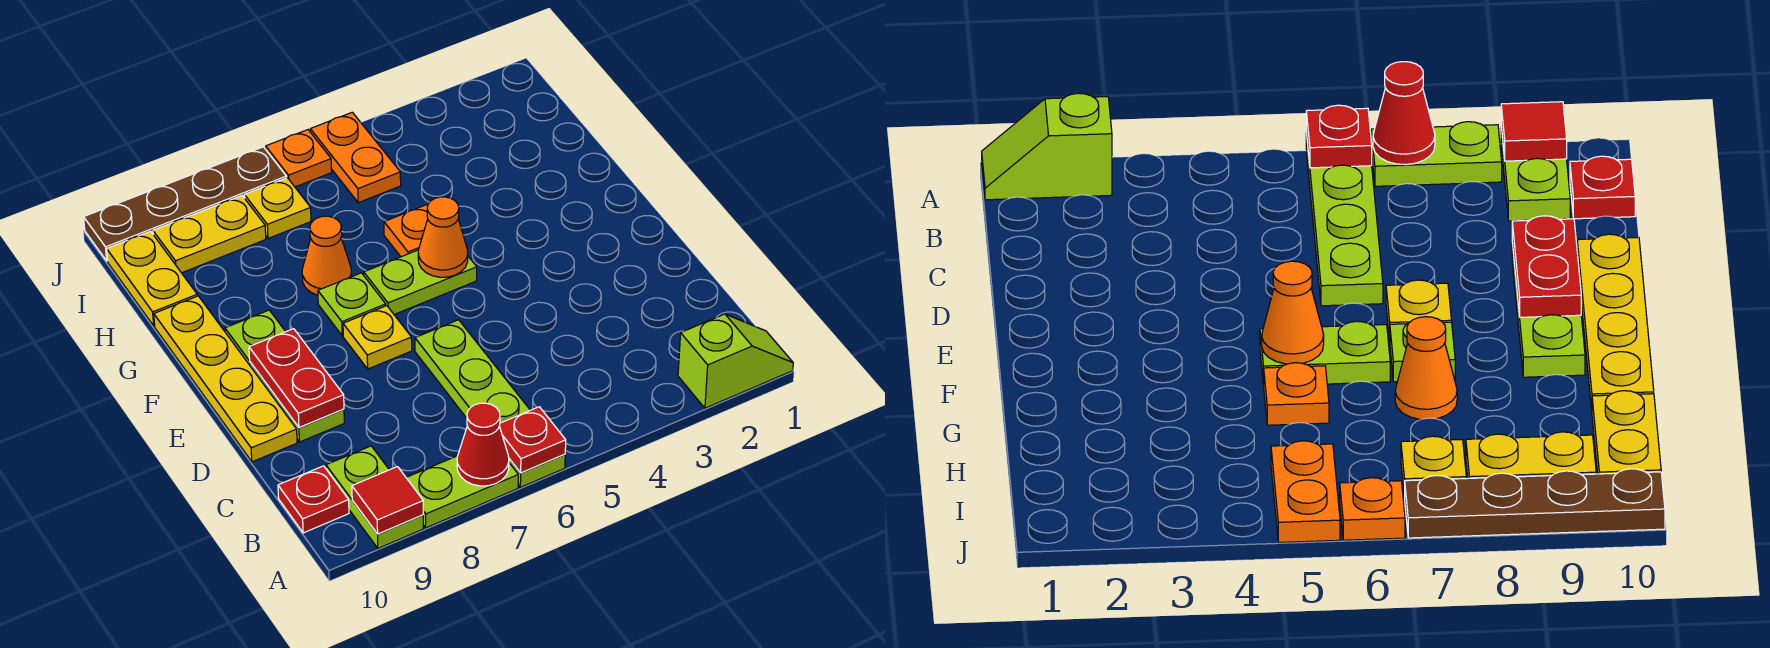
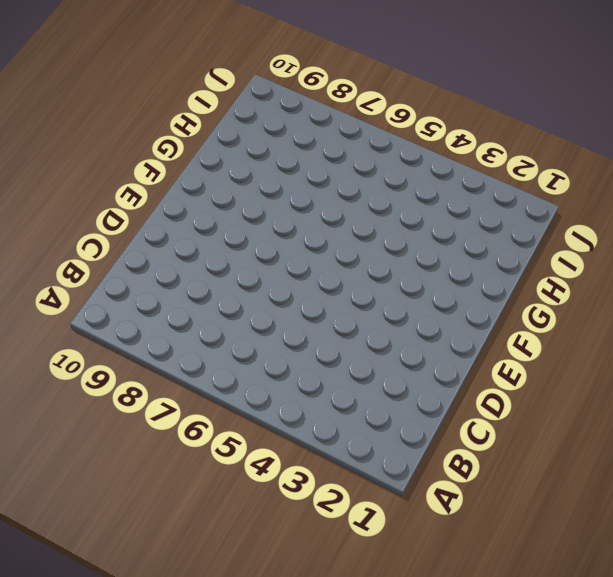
none -> lime slope A1:A2 level 1 top 2
none -> lime plate A6:D6 level 1
none -> lime plate A7:A8 level 1

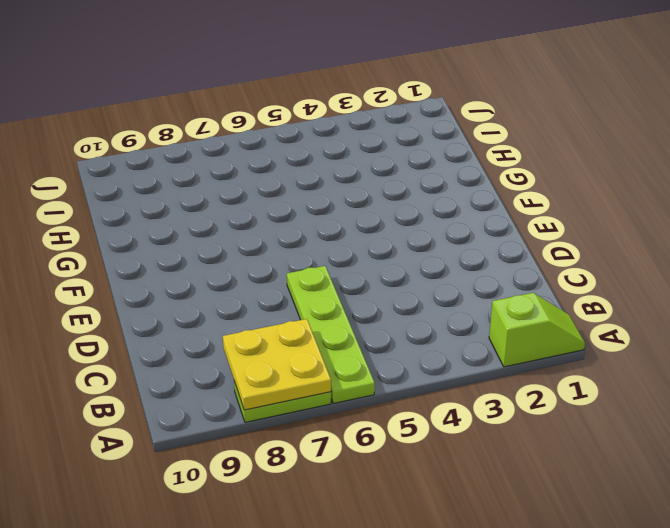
yellow plate A7:B8 level 2 -> red cone A7 level 2
none -> lime plate A9:B9 level 1
none -> red plate B10 level 1
none -> lime plate D9:F9 level 1

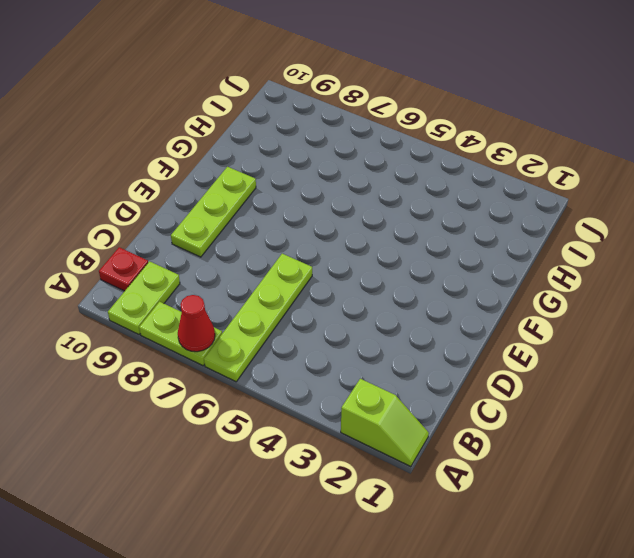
none -> yellow plate D10:G10 level 1
none -> yellow plate E7 level 1
none -> lime plate F5:F6 level 1

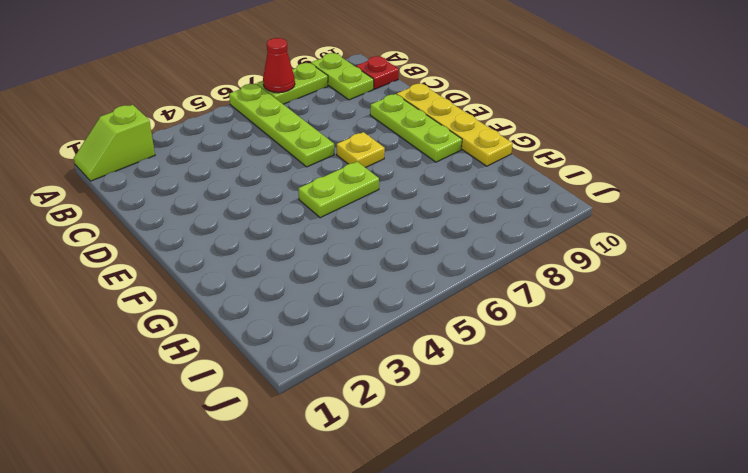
none -> lime plate F7 level 1
none -> orange plate G5 level 1
none -> orange cone G7 level 1

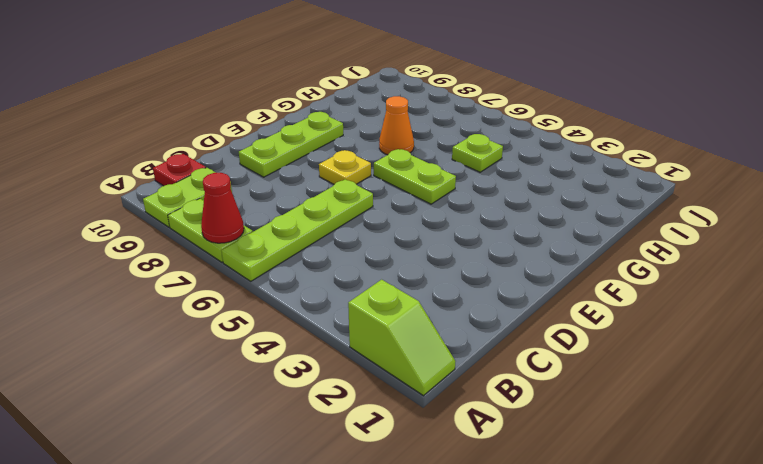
lime plate H5 level 1 -> lime plate F7 level 1
none -> yellow plate D10:G10 level 1
none -> orange plate G5 level 1
none -> yellow plate H10:I10 level 1

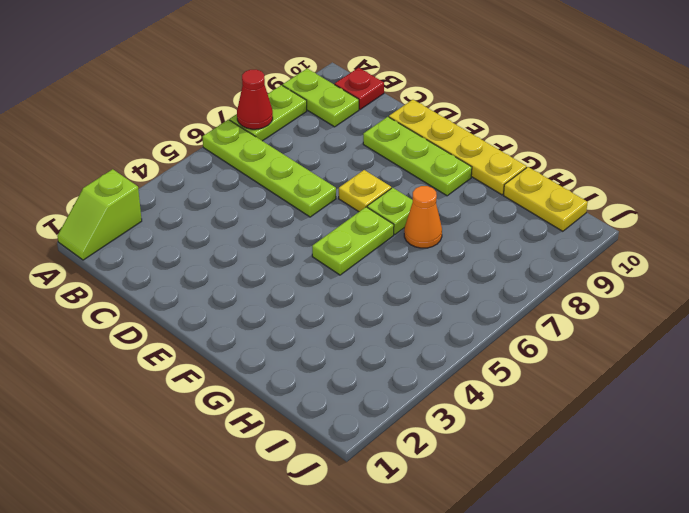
none -> orange plate G5 level 1
none -> orange plate I5:J5 level 1
none -> yellow plate I7 level 1

